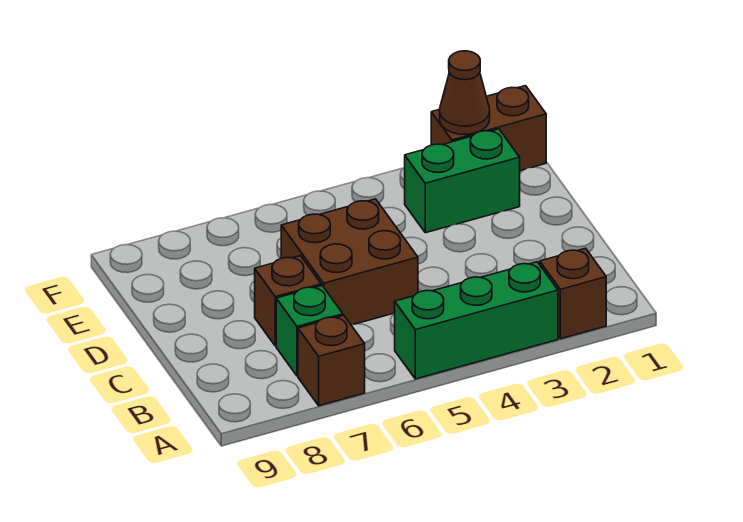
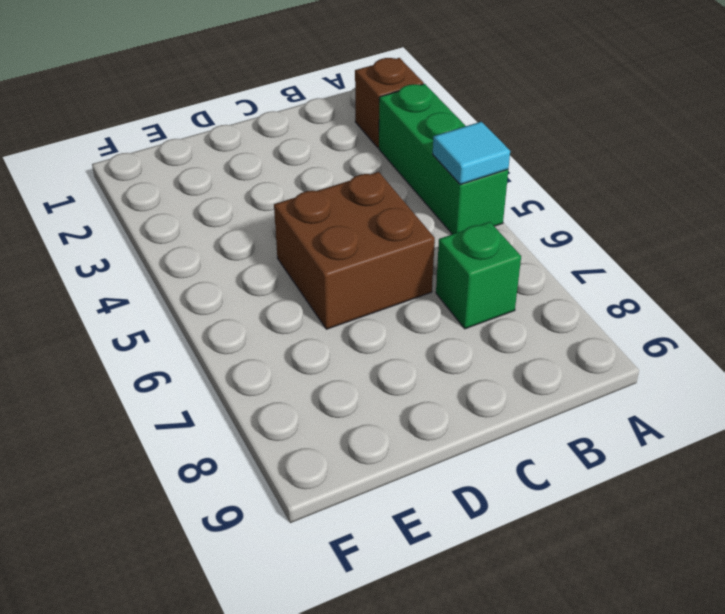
cyan tile A5 level 2 -> none
none -> brown brick A7 level 1
none -> brown brick C7 level 1

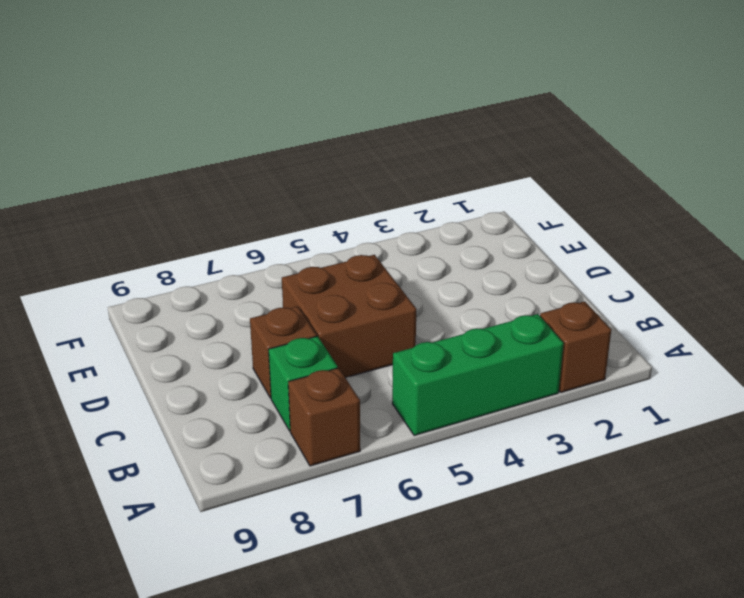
none -> green brick E2:E3 level 1
none -> brown brick F1:F2 level 1

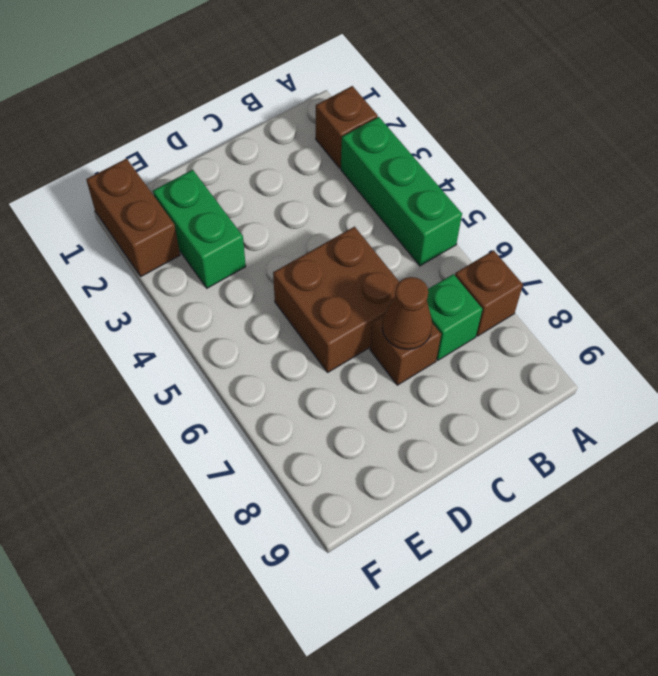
brown cone C7 level 2 -> brown cone F2 level 2

